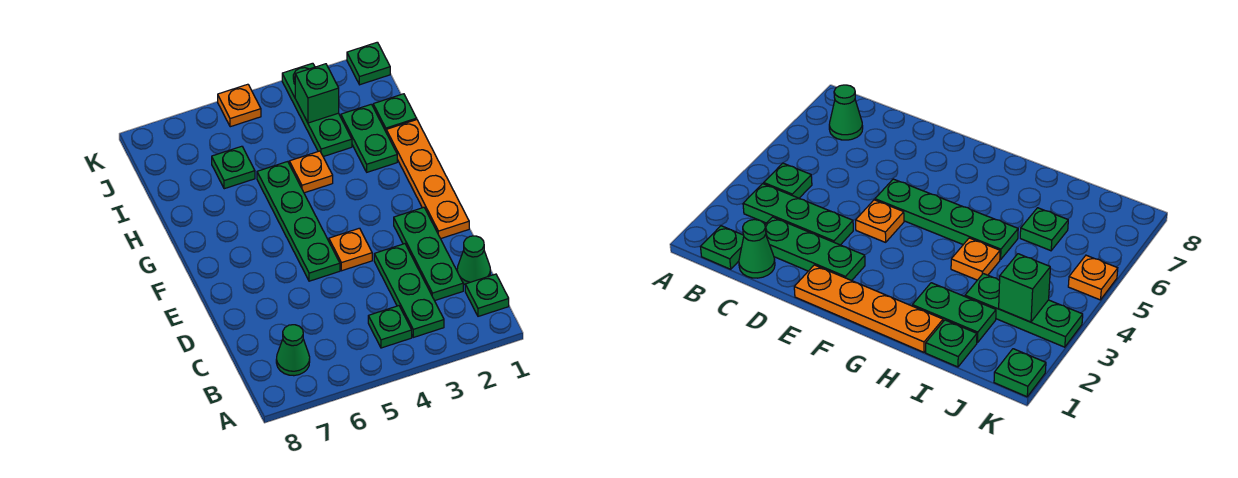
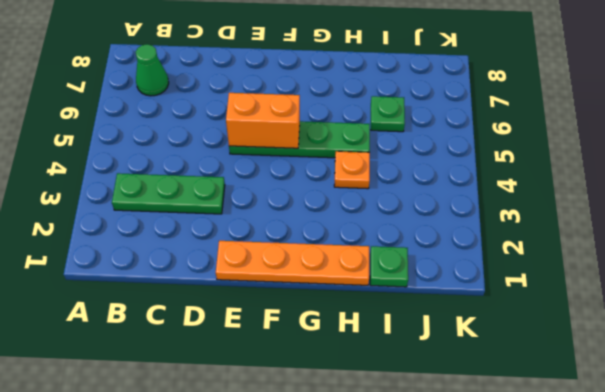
orange brick E5:F5 level 2 -> none
none -> green plate B1 level 1
none -> green plate B4 level 1
none -> green cone C1 level 1

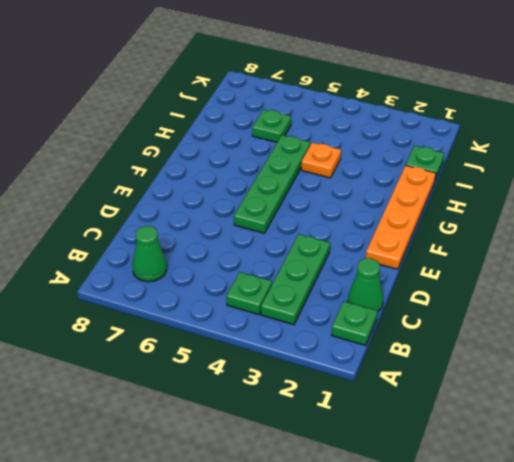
none -> green plate C2:E2 level 1
none -> orange plate E4 level 1
none -> green plate H2:I2 level 1

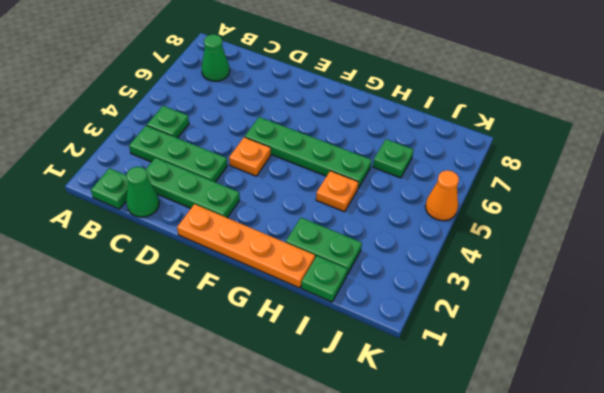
orange cone K5 level 1 -> orange plate K5 level 1
none -> green plate I3:K3 level 1
none -> green plate K1 level 1
none -> green brick J3 level 2

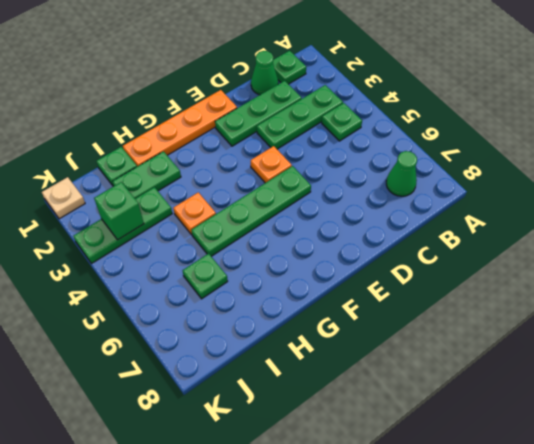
tan plate K1 level 1 -> green plate K1 level 1
none -> orange plate K5 level 1

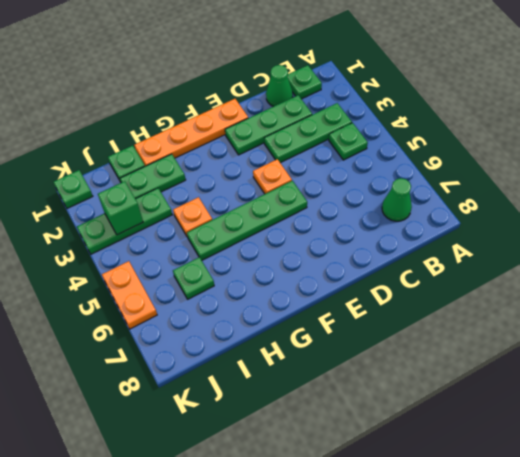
orange plate K5:K6 level 1 -> orange plate K5 level 1

